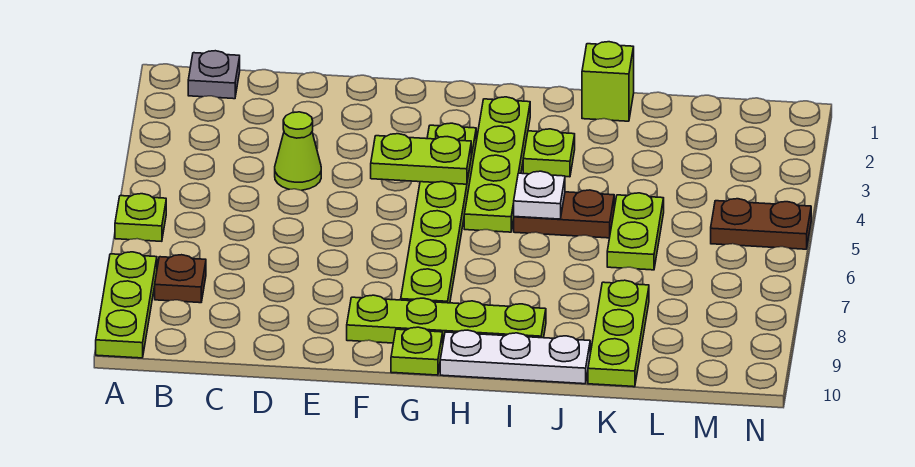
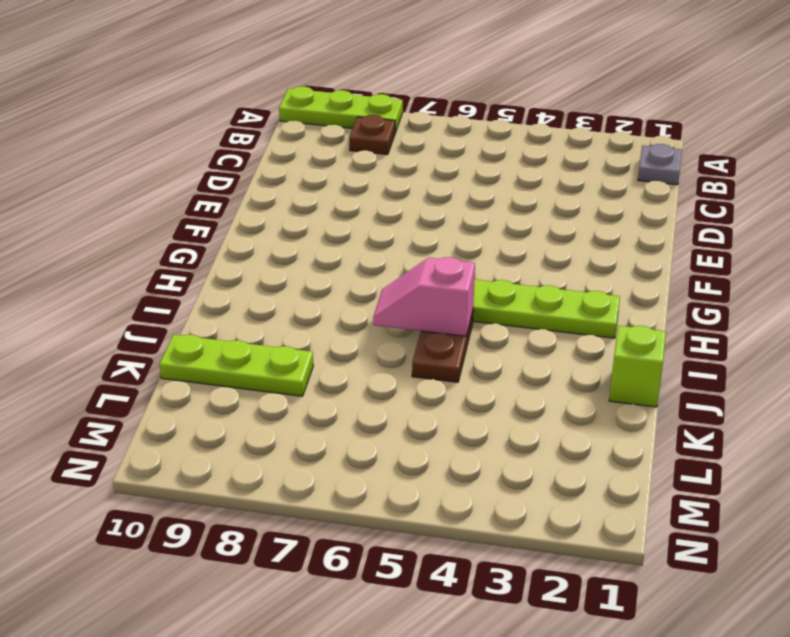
pink slope I5:I6 level 2 top 5 -> white plate I5 level 2
none -> lime plate A6 level 1
none -> lime cone D4 level 1
none -> lime plate F9:I9 level 1

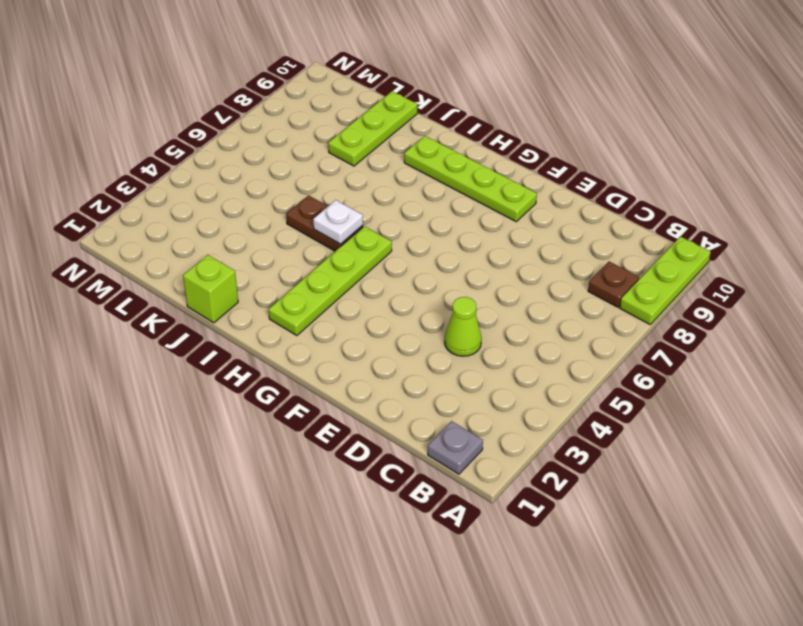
none -> lime plate A6 level 1
none -> lime plate G3:G8 level 1
none -> lime plate G10 level 1

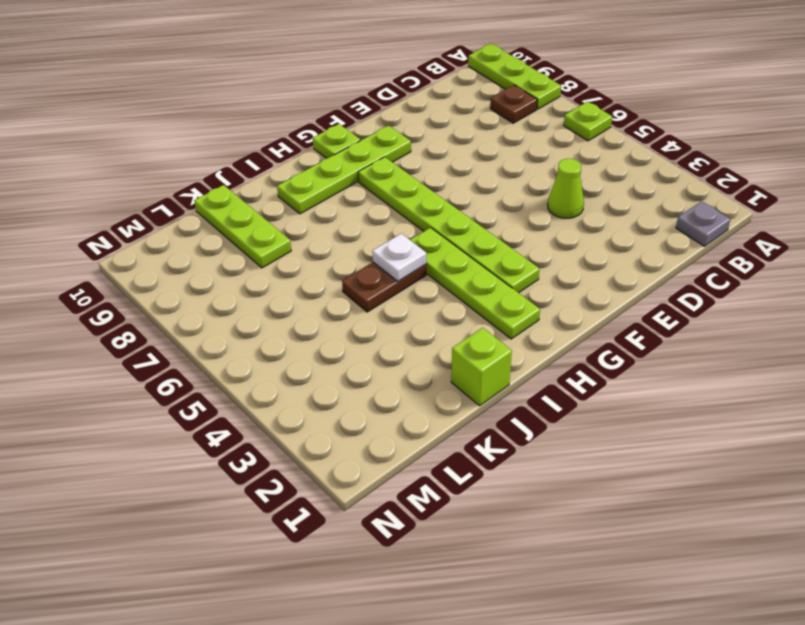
none -> white plate H10:J10 level 1
none -> lime plate I3 level 1
none -> lime plate K5:K6 level 1

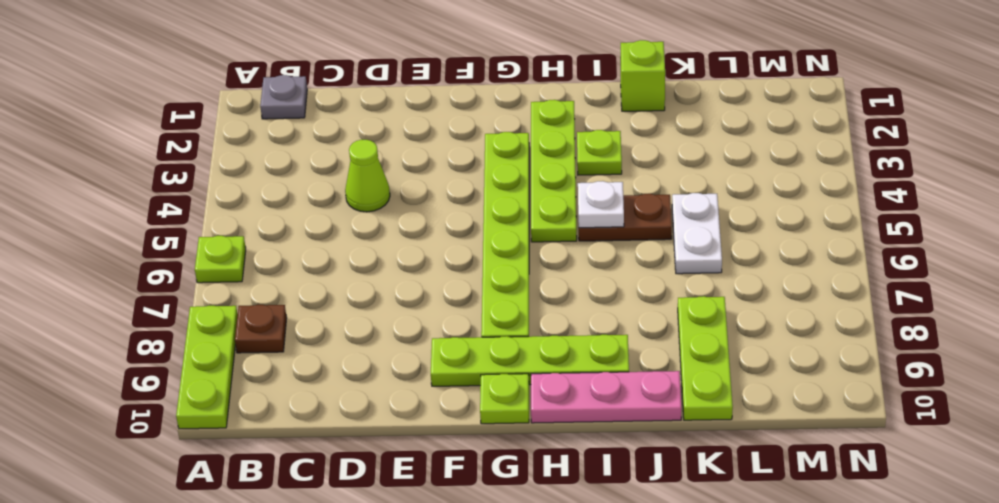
pink plate H10:J10 level 1 -> white plate H10:J10 level 1
white plate K5:K6 level 1 -> lime plate K5:K6 level 1
none -> brown plate M5:N5 level 1
none -> lime plate F4:G4 level 2

